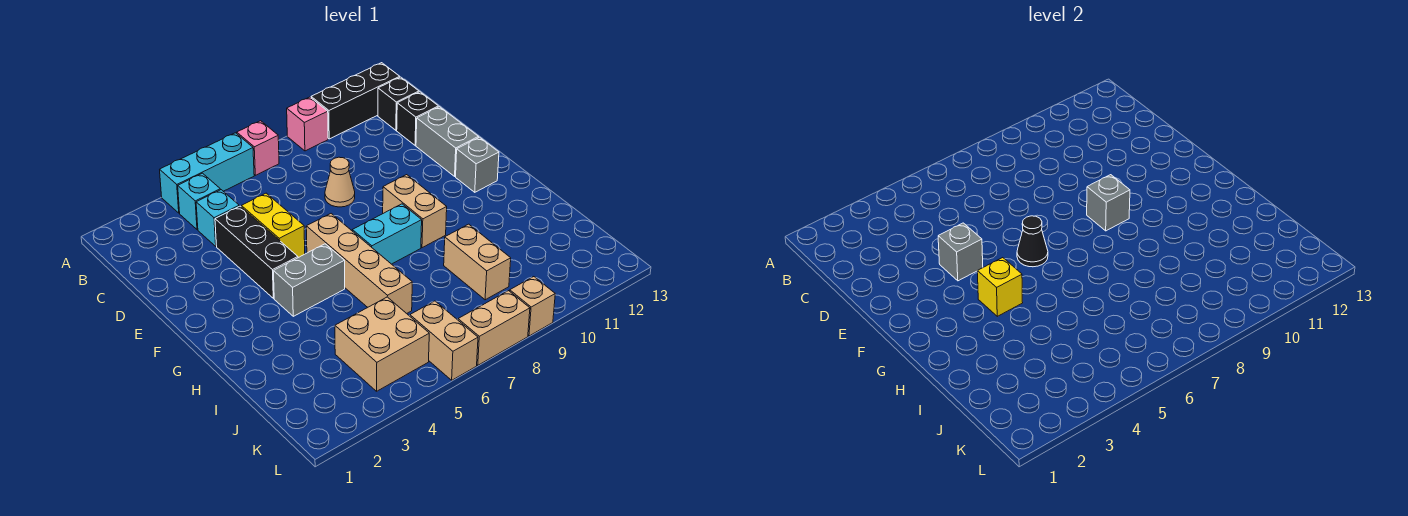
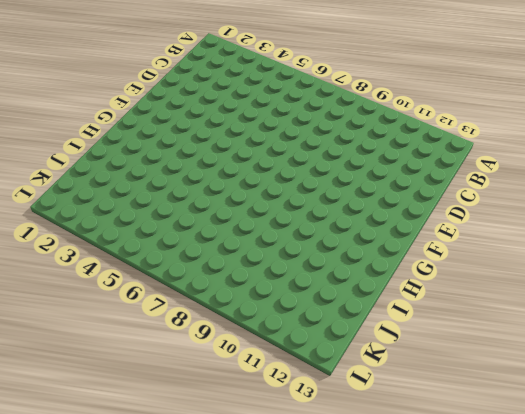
none -> cyan brick A4:A6 level 1
none -> pink brick A7 level 1
none -> pink brick A9 level 1

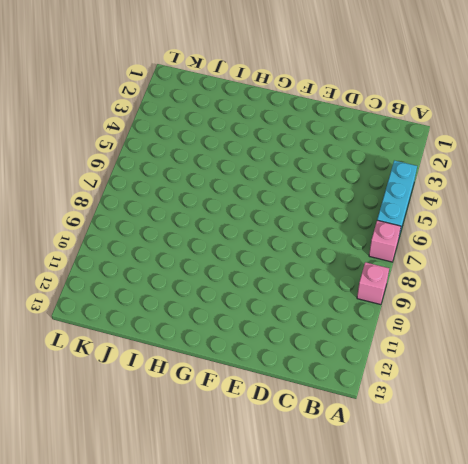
none -> black brick A10:A12 level 1
none -> cyan brick B4 level 1
none -> black brick B12 level 1

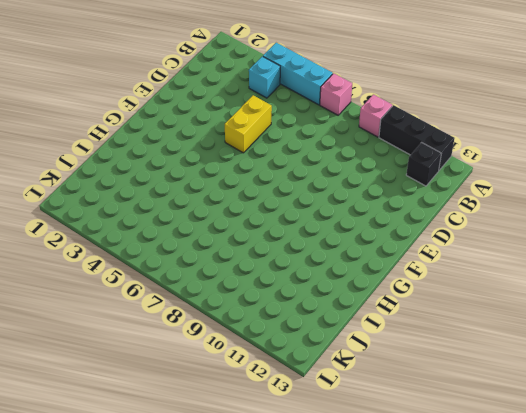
none -> cyan brick C4 level 1
none -> black brick C12 level 1
none -> black brick D4:F4 level 1

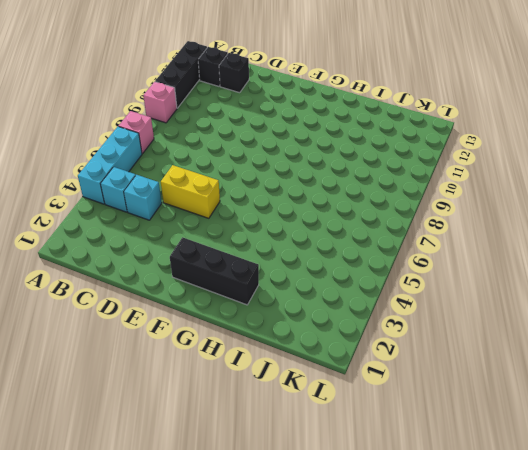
black brick F2:H2 level 1 -> black brick D4:F4 level 1
none -> tan cone D8 level 1
none -> grey brick D12:E12 level 1
none -> tan brick F6:I6 level 1

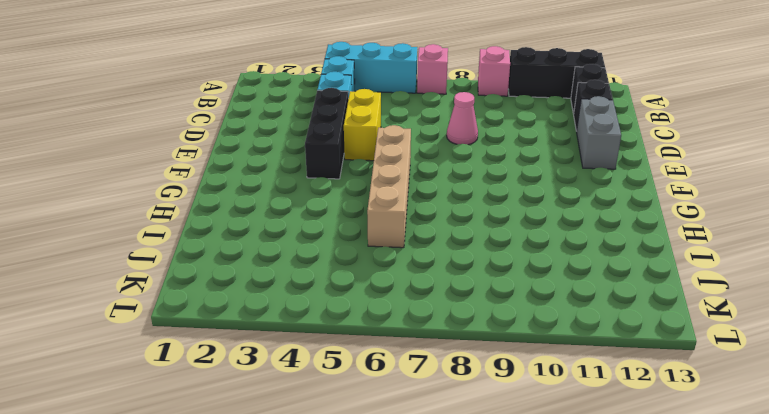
pink cone D8 level 1 -> tan cone D8 level 1
none -> tan brick F9:G9 level 1
none -> grey brick F12 level 1
none -> grey brick G4:G5 level 1

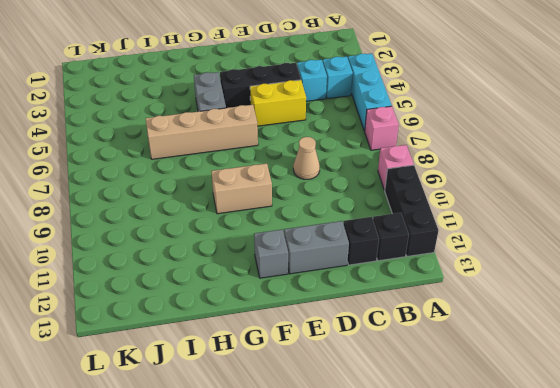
none -> cyan brick G7:G8 level 1
none -> tan brick I9:J9 level 1
none -> tan brick J4:K5 level 1

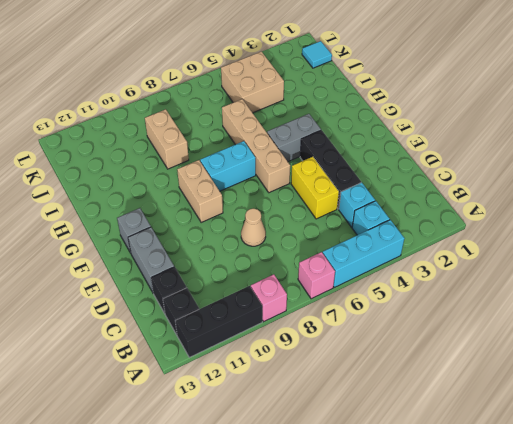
cyan tile K1 level 1 -> none
none -> tan brick K6:L6 level 1
none -> tan brick L7:L8 level 1
none -> tan brick L9 level 1

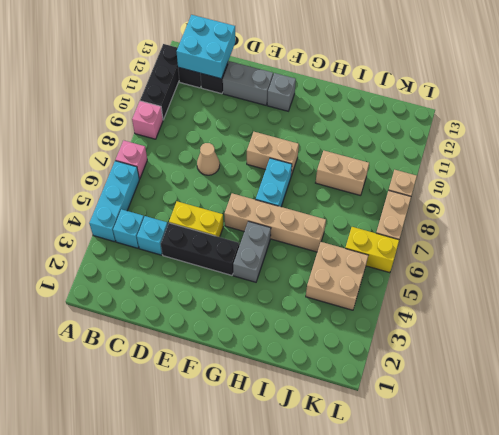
cyan brick B12:C13 level 2 -> none
yellow brick K6:L6 level 1 -> tan brick K6:L6 level 1
none -> grey brick E4 level 2
none -> black cone F6 level 2
none -> grey brick F9 level 2

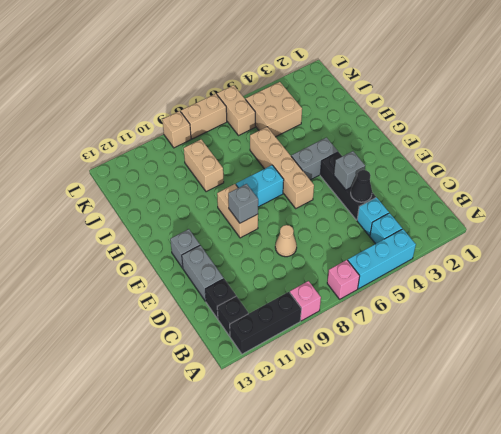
black cone D4 level 2 -> black cone F6 level 2
none -> yellow brick D5:E5 level 1
none -> yellow brick G4 level 2

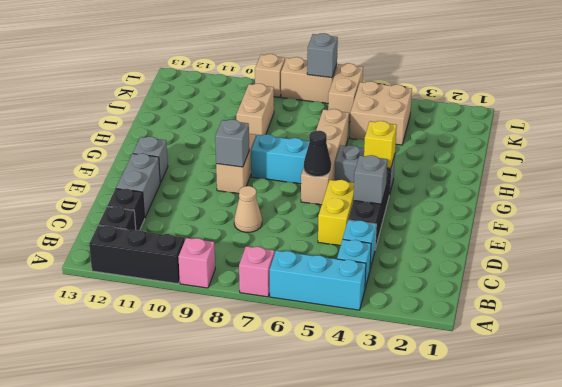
grey brick L7 level 2 -> none

